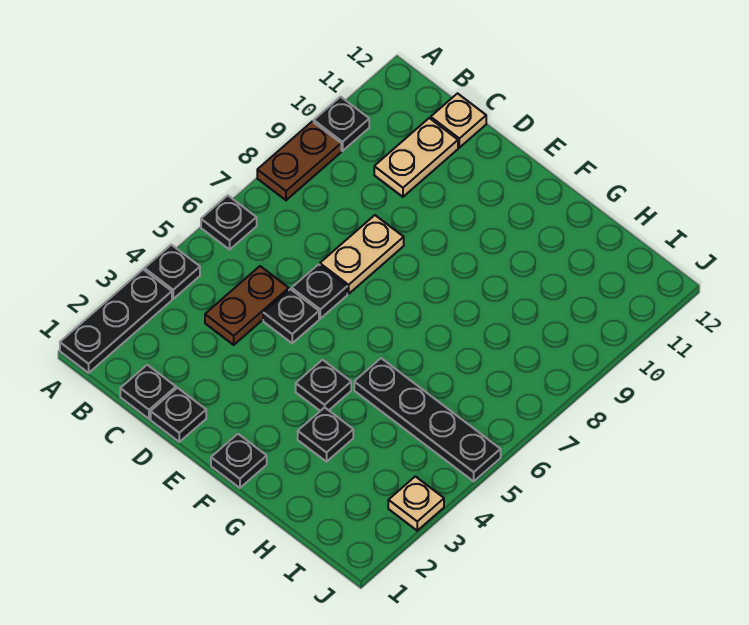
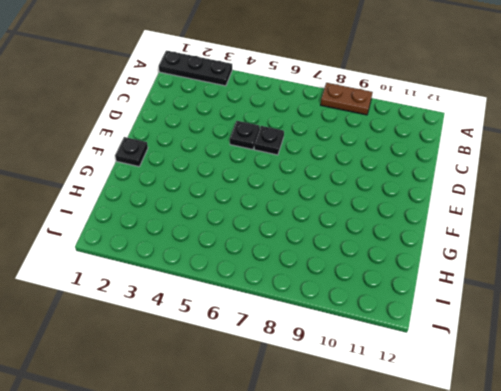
none -> black plate A4 level 1
none -> black plate A6 level 1
none -> black plate A10 level 1

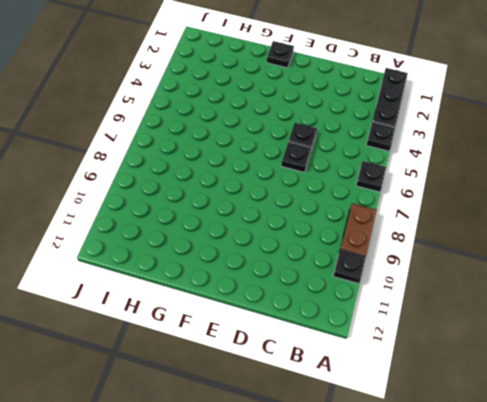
none -> black plate C1 level 1
none -> brown plate C4:C5 level 1
none -> tan plate C10:C11 level 1

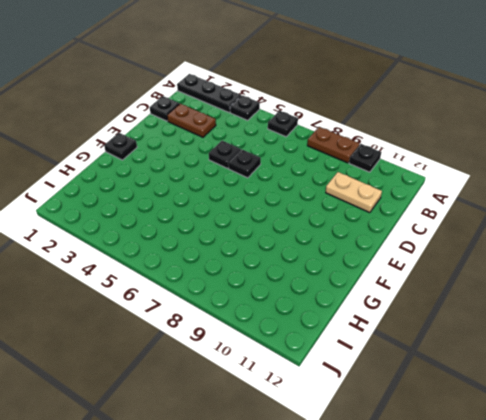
brown plate C2:C3 level 1 -> brown plate C4:C5 level 1
none -> tan plate C12 level 1
none -> black plate D1 level 1
none -> tan plate D7:D8 level 1

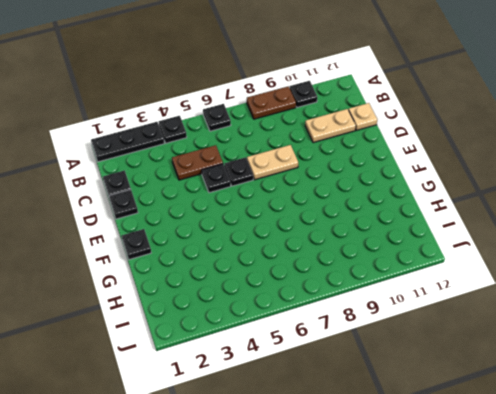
none -> black plate F4 level 1
none -> black plate G3 level 1
none -> black plate G5:J5 level 1

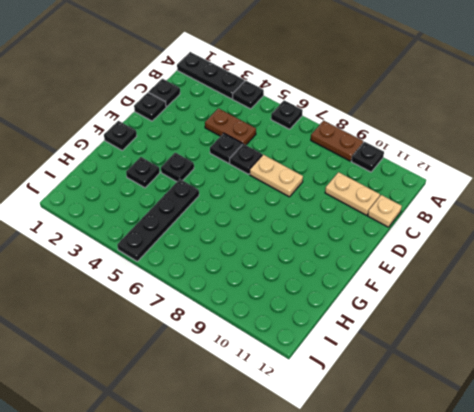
none -> tan plate J3 level 1

